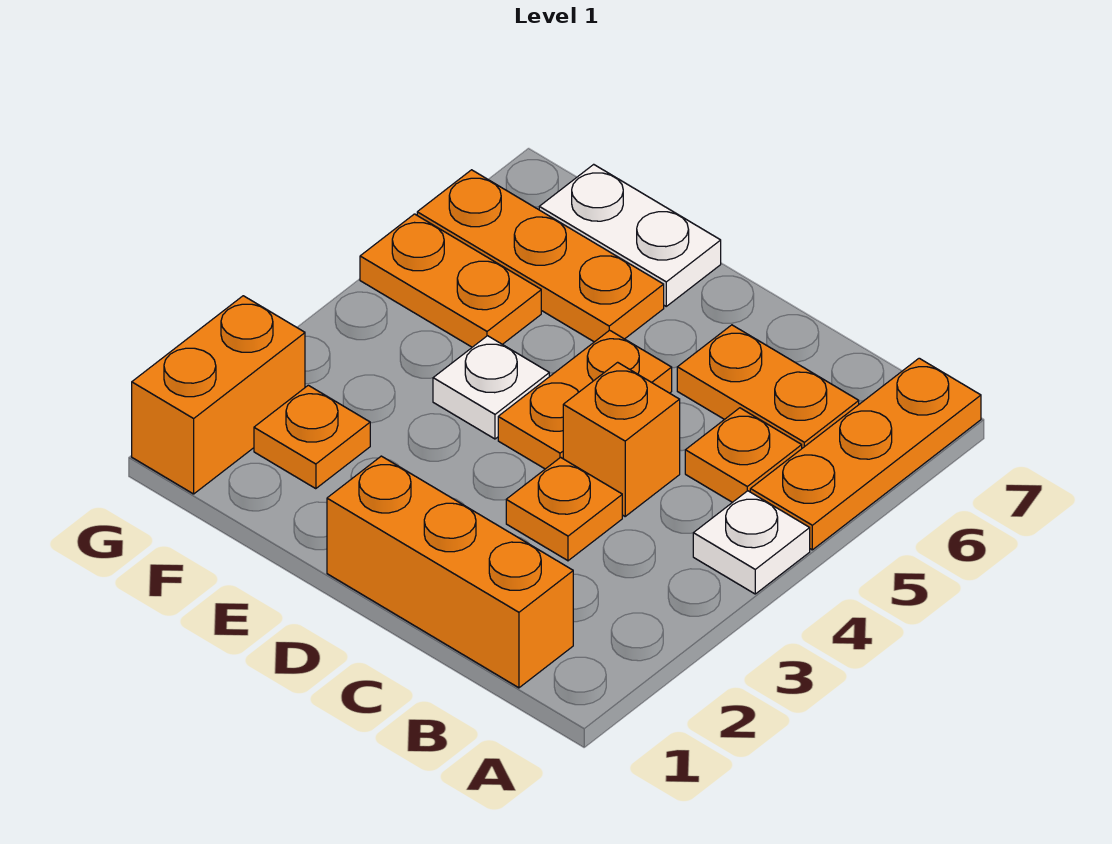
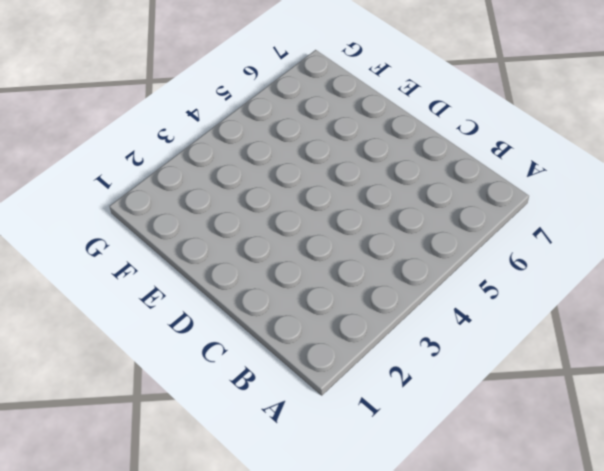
none -> white plate A4 level 1
none -> orange plate A5:A7 level 1
none -> orange brick B1:D1 level 1

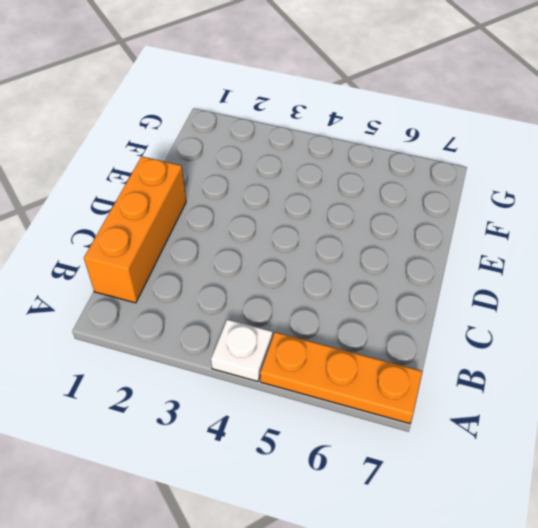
none -> orange plate B5 level 1
none -> orange plate B6:C6 level 1
none -> orange plate C3 level 1

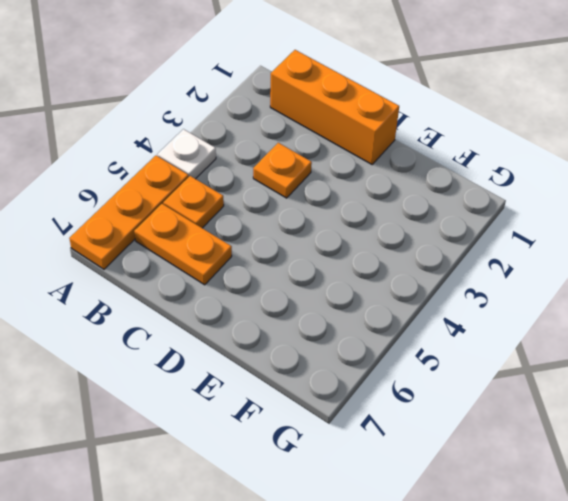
none -> orange brick C4 level 1
none -> orange plate D4:D5 level 1
none -> white plate E4 level 1

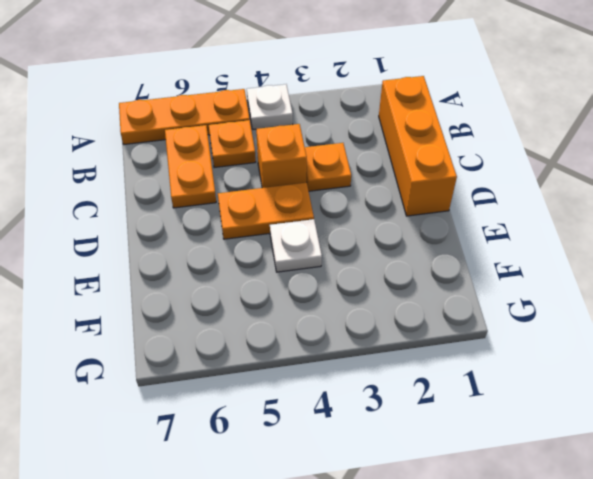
none -> orange plate E6:G6 level 1
none -> white plate E7:F7 level 1
none -> orange plate F2 level 1

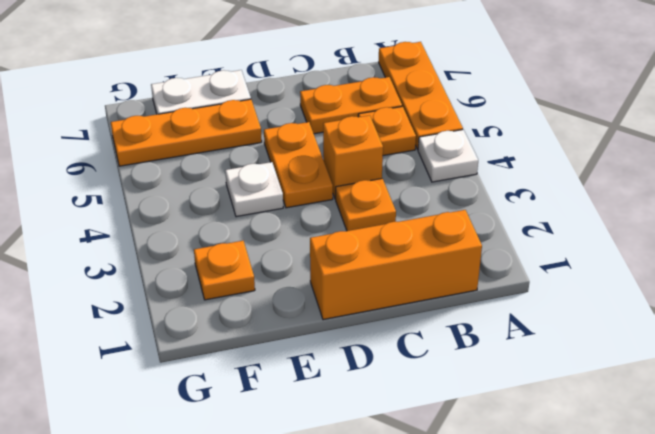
none -> orange plate F5:G5 level 1
none -> orange brick G1:G2 level 1

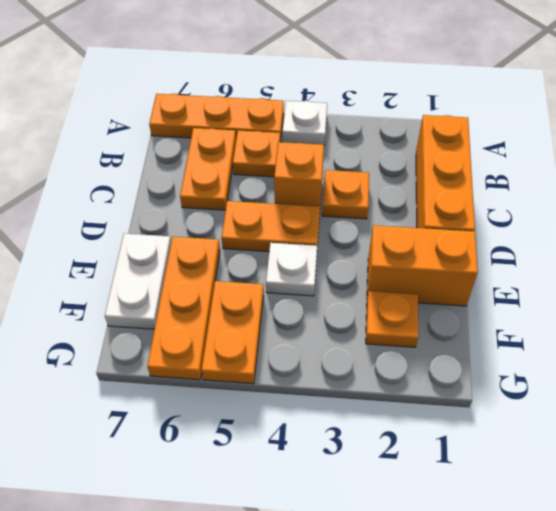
orange brick E1:E2 level 1 -> orange brick G1:G2 level 1

